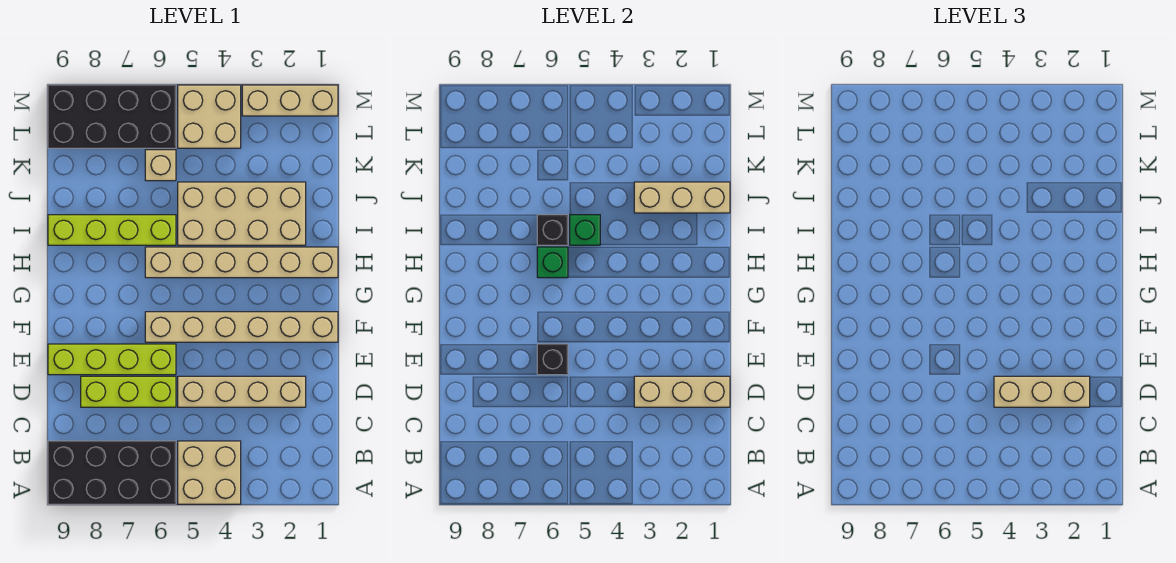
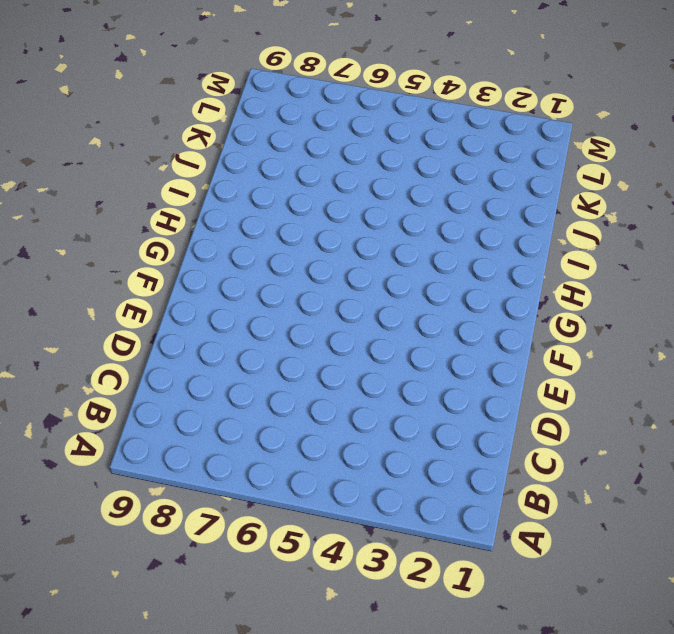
none -> tan brick A4:B5 level 1
none -> black brick A6:B9 level 1
none -> tan brick D2:D5 level 1

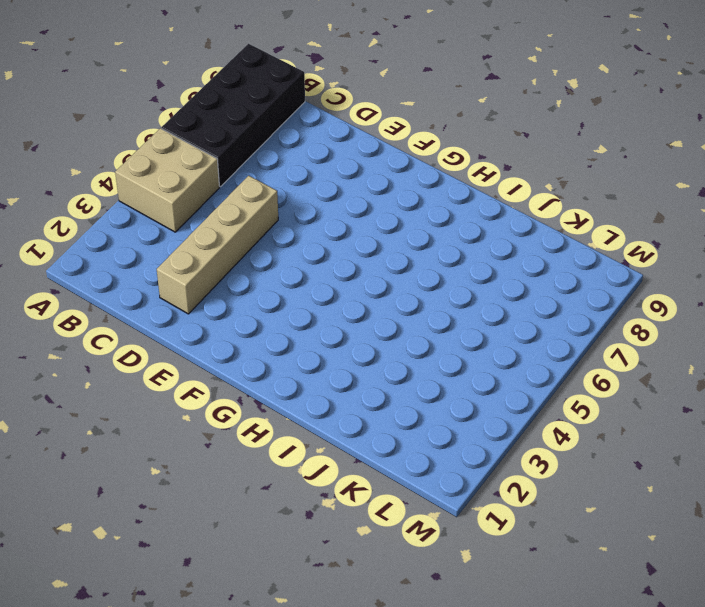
none -> lime brick D6:D8 level 1
none -> lime brick E6:E9 level 1
none -> tan brick F1:F6 level 1

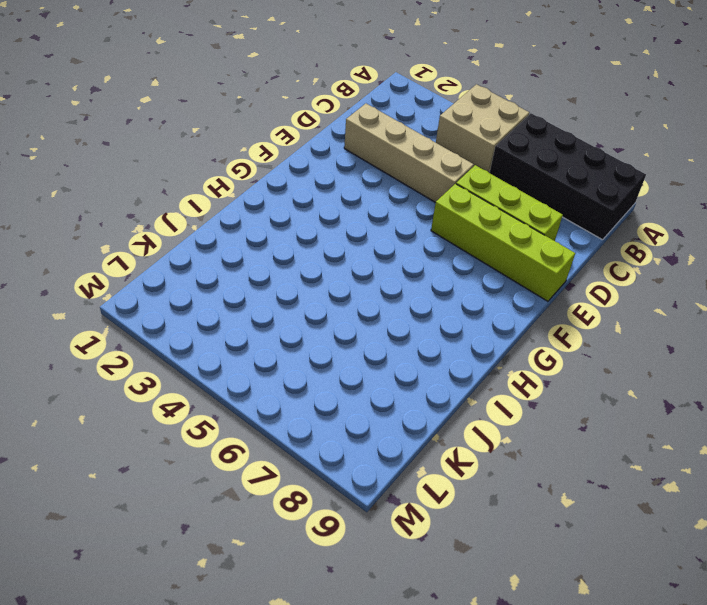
none -> tan brick F1:F6 level 1
none -> tan brick H1:H6 level 1
none -> tan brick I2:J5 level 1

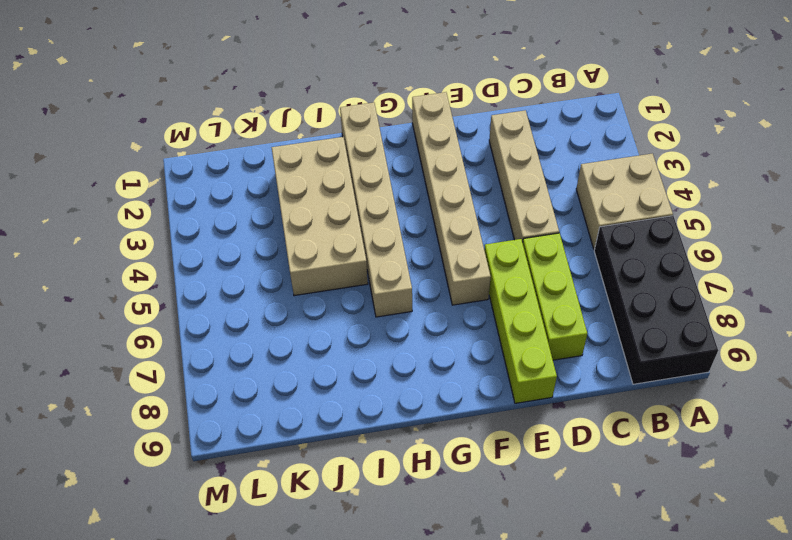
none -> lime brick I6:I9 level 1
none -> tan brick K6 level 1
none -> tan brick L4:M5 level 1

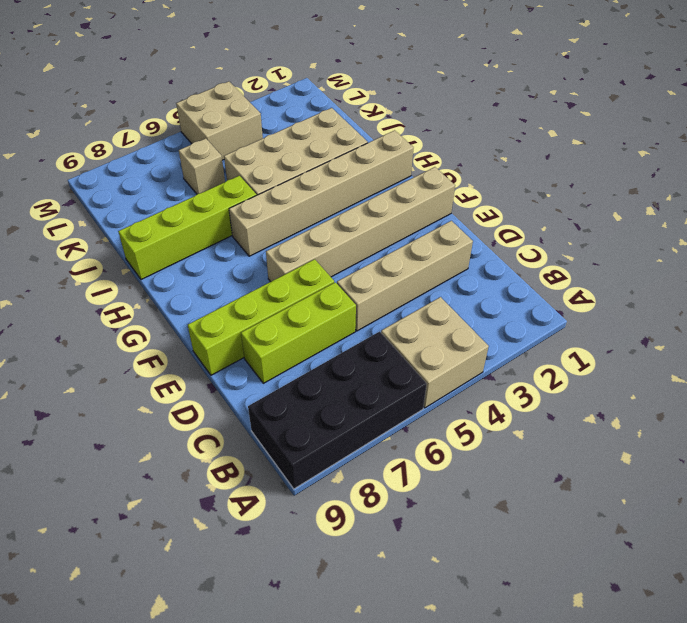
none -> black brick L6:M9 level 1
none -> tan brick M1:M3 level 1
none -> tan brick D1:D3 level 2

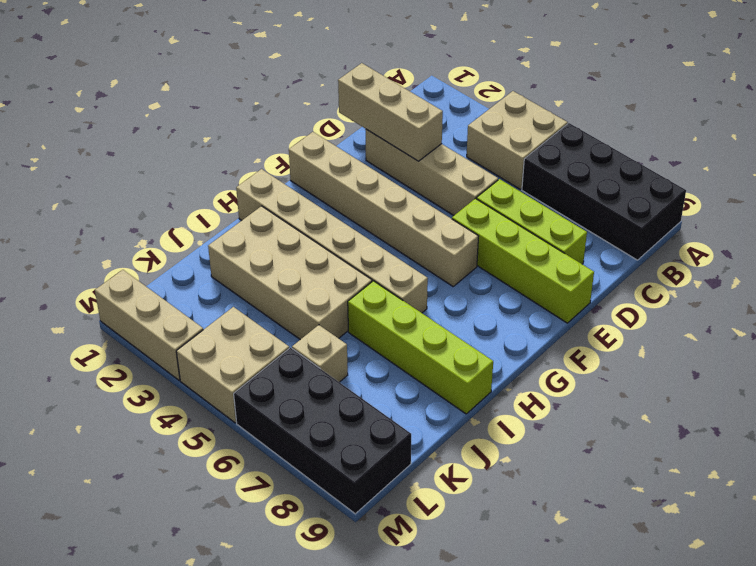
none -> black brick E6 level 2
none -> green brick H6 level 2
none -> green brick I5 level 2

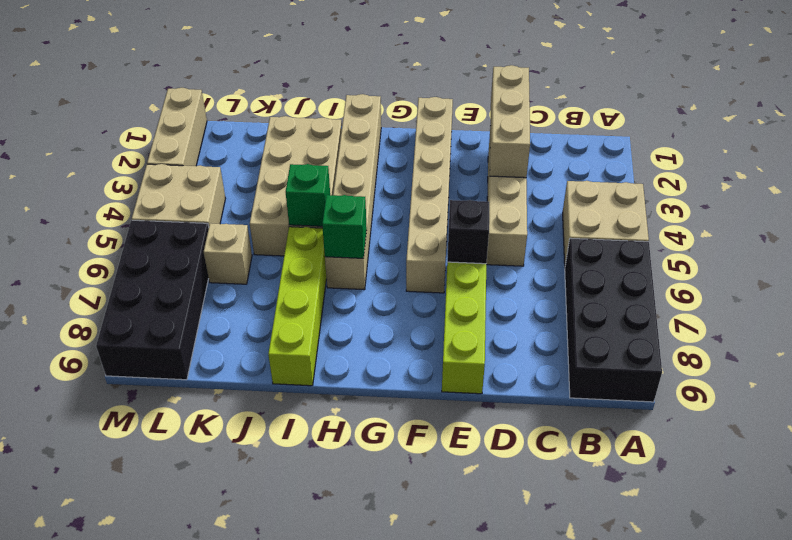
none -> lime brick D6:D8 level 1
none -> black brick I6 level 2
none -> tan brick J1:J3 level 2

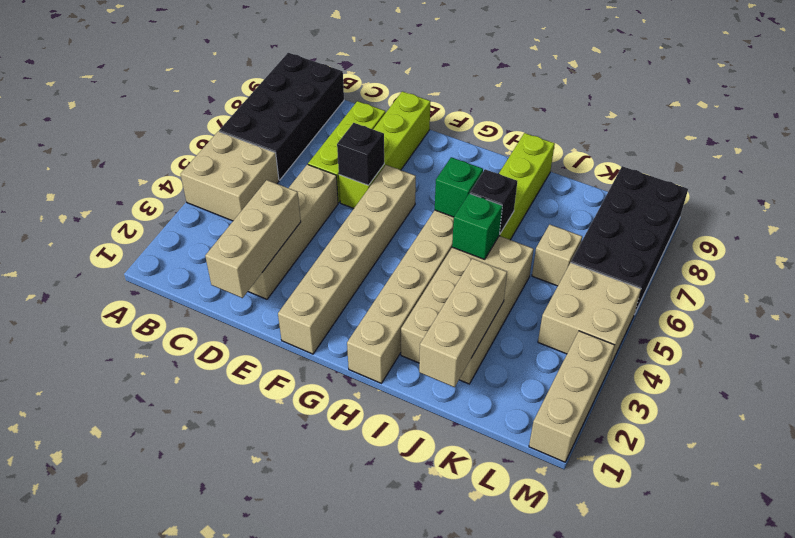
none -> tan brick D2:D4 level 3

